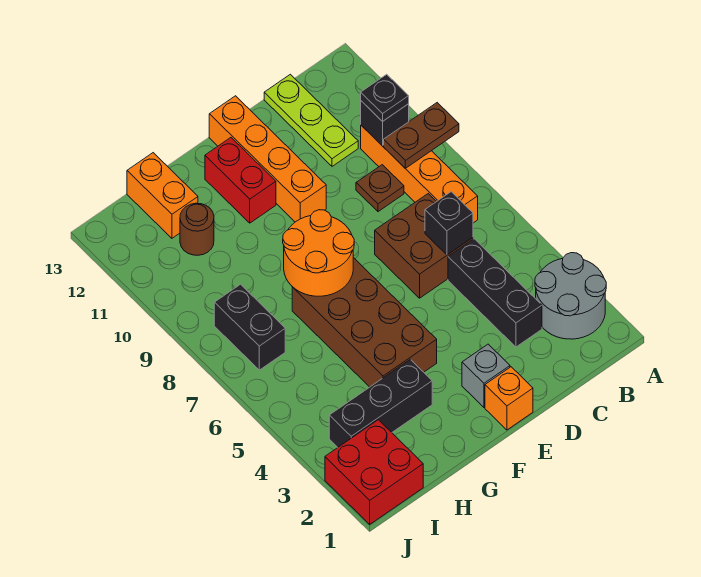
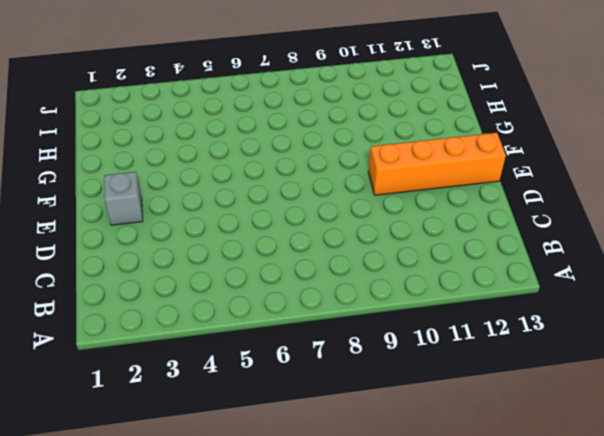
none -> grey round brick A2:B3 level 1
none -> orange brick B7:B10 level 1
none -> black brick C3:C5 level 1

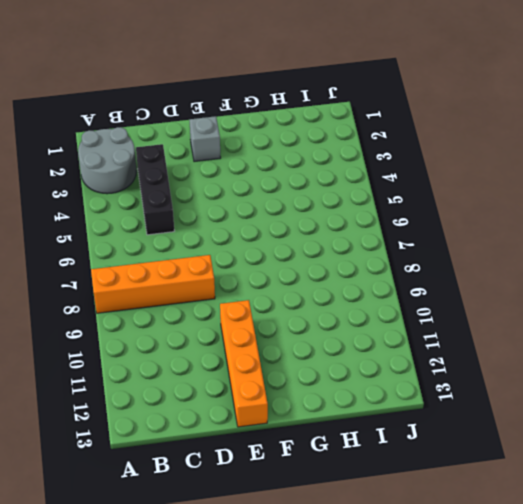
orange brick A8:D8 level 1 -> orange brick B7:B10 level 1
none -> brown brick C6:D7 level 1
none -> brown plate C9 level 1
none -> lime plate C11:C13 level 1

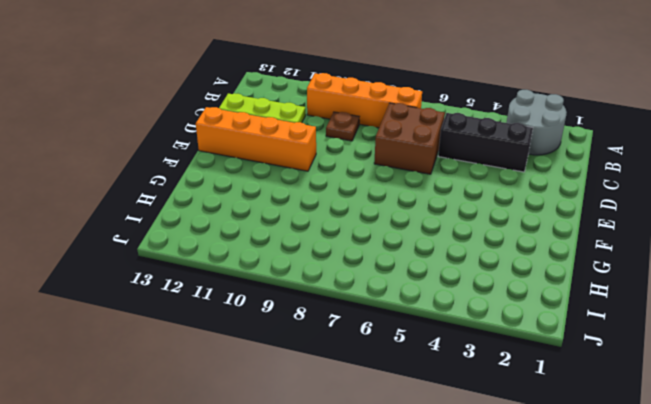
none -> orange brick E1 level 1
none -> grey brick E2 level 1
none -> brown brick F4:G7 level 1

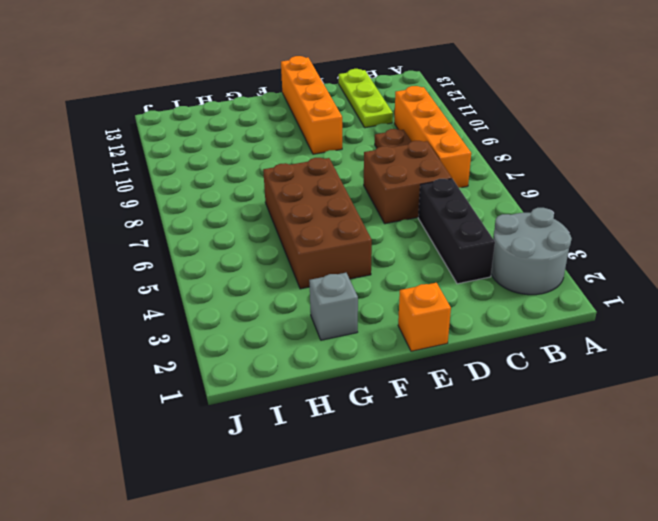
grey brick G2 level 1 -> grey brick E2 level 1
none -> red brick F11:F12 level 1
none -> black brick G3:I3 level 1
none -> brown round brick H11 level 1

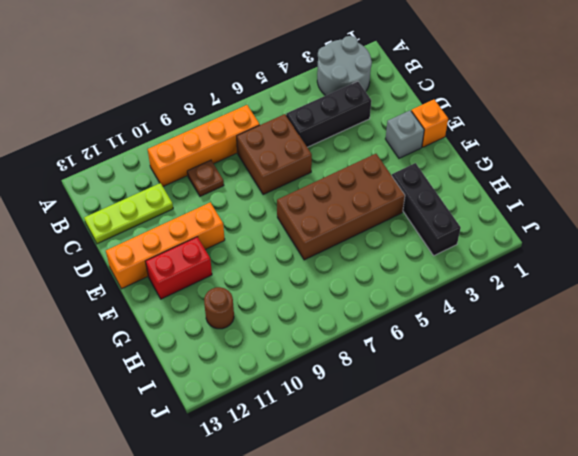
none -> orange brick H12:H13 level 1
none -> red brick I1:J2 level 1
none -> black brick I7:I8 level 1

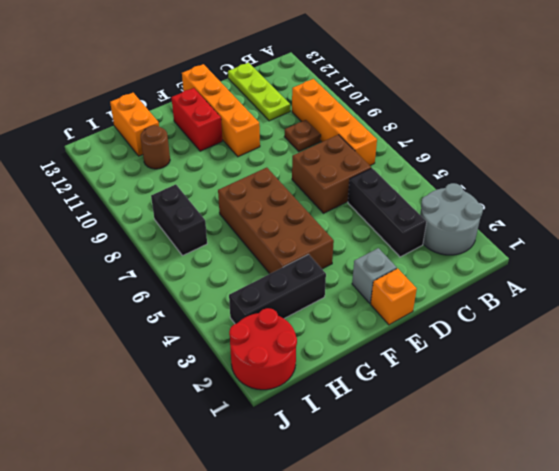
red round brick I1:J2 level 1 -> red brick I1:J2 level 1
none -> brown plate A9:B9 level 2
none -> black brick B10 level 2
none -> black brick C6 level 2

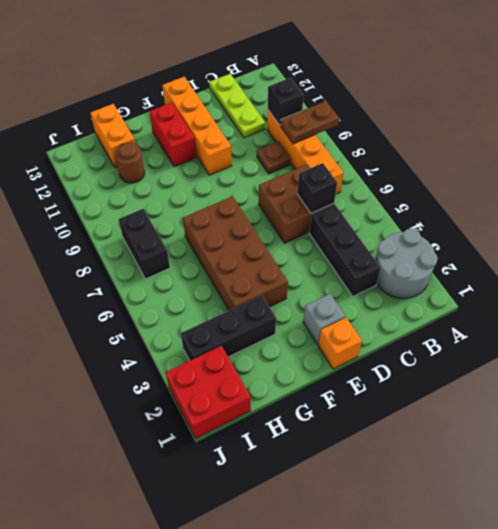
none -> orange round brick F7:G8 level 2
none -> black plate B10 level 3

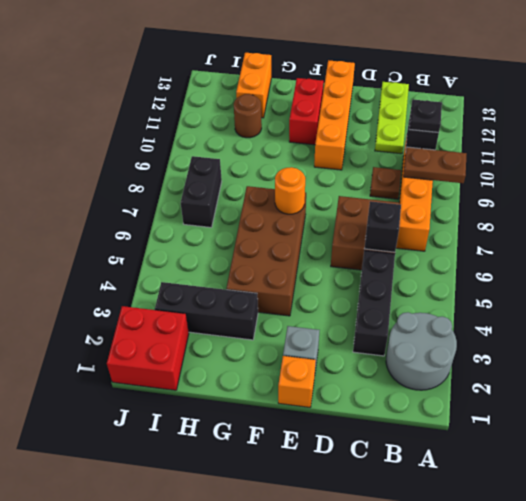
orange round brick F7 level 2 -> orange round brick F7:G8 level 2

